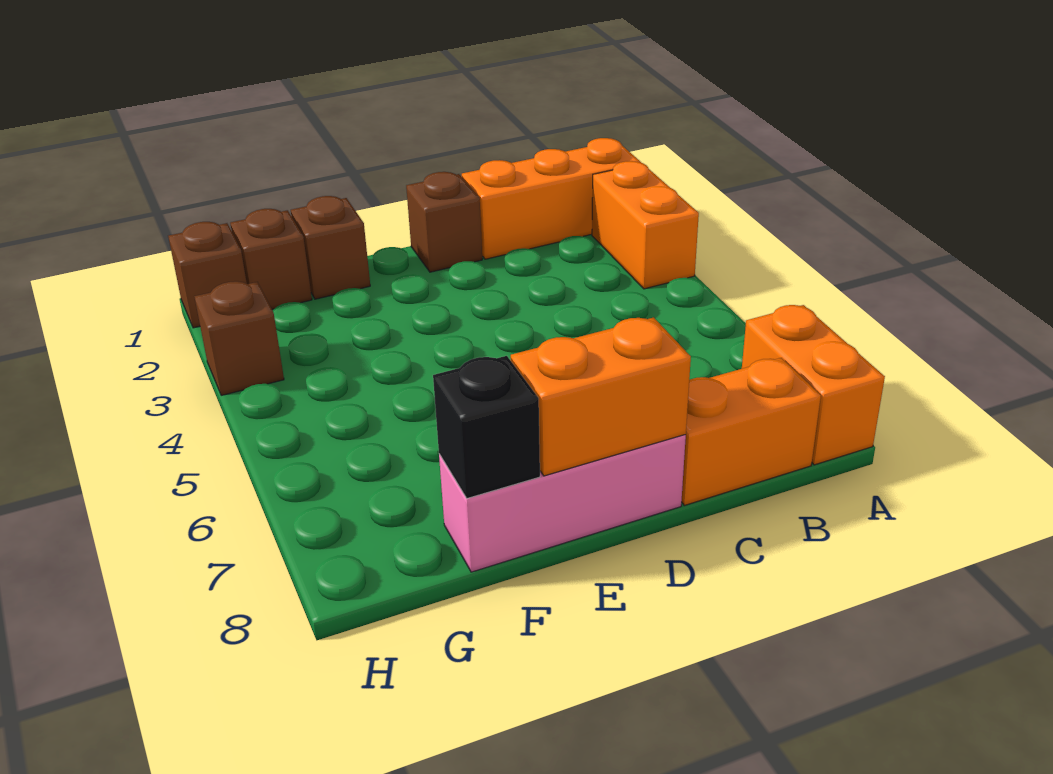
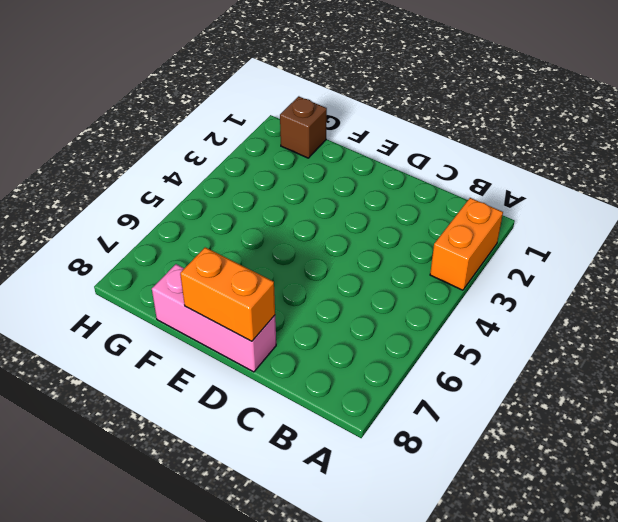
none -> orange brick A1:C1 level 1
none -> orange brick A7:A8 level 1
none -> orange brick B8:C8 level 1

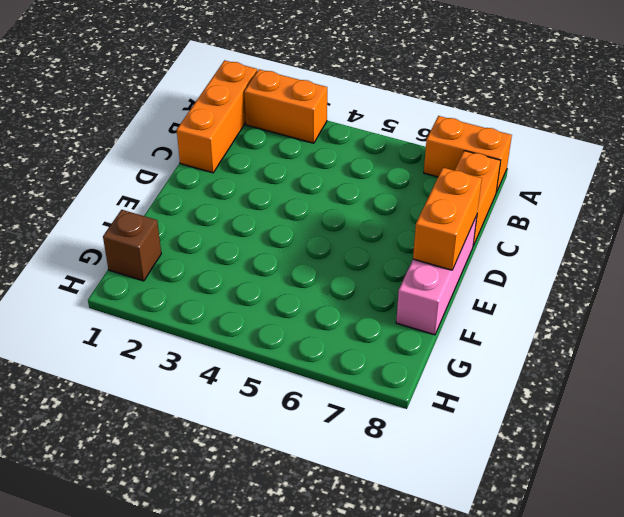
none -> brown brick D1 level 1
none -> brown brick F1 level 1
none -> brown brick H1 level 1

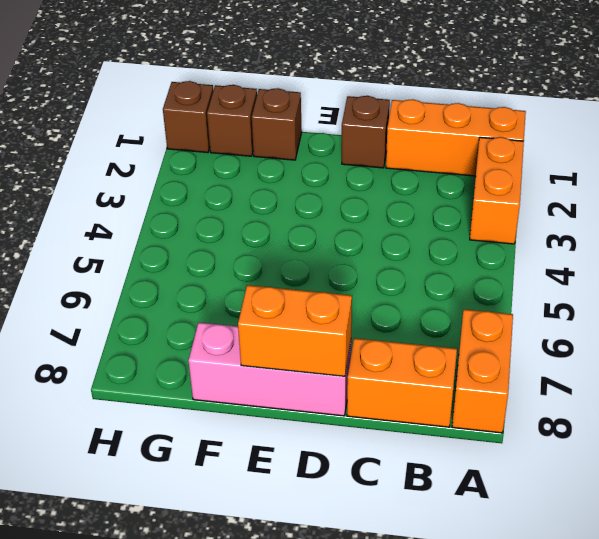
none -> brown brick H3 level 1
none -> black brick F8 level 2

